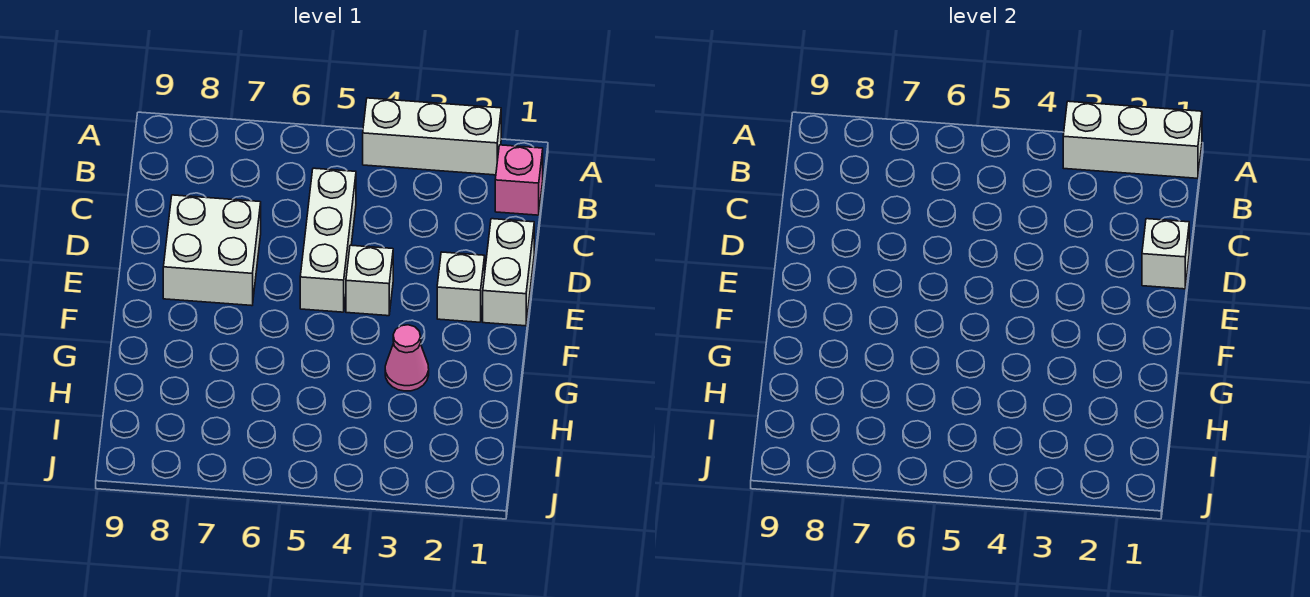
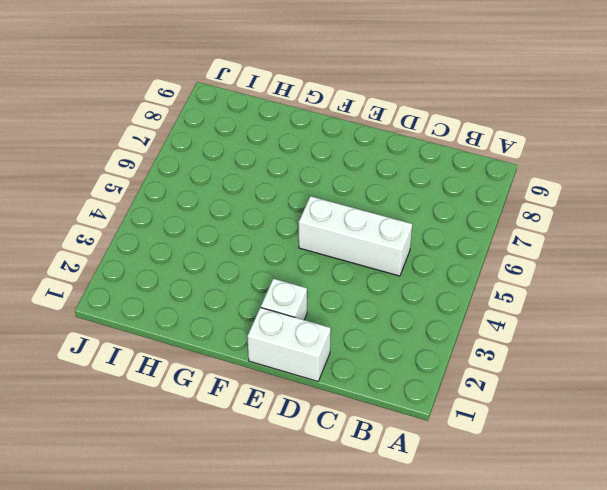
none -> white brick A2:A4 level 1
none -> pink brick B1 level 1

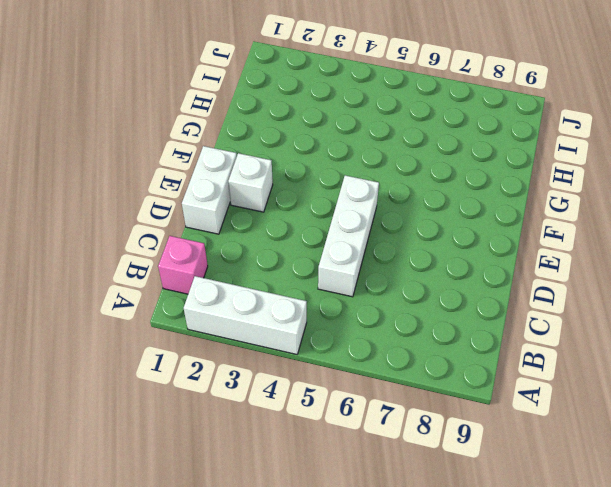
none -> white brick D7:E8 level 1
none -> white brick E4 level 1

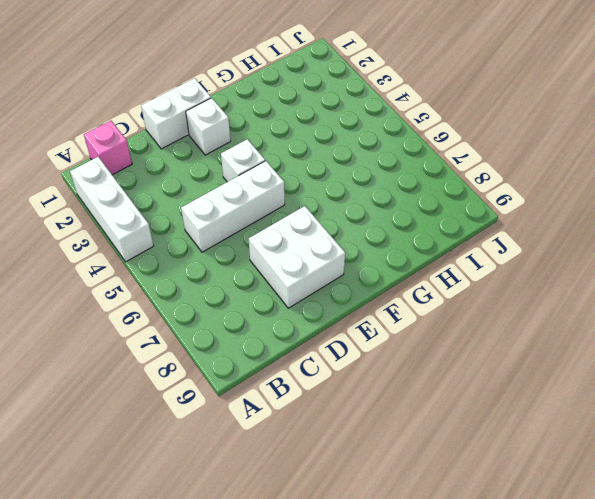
none -> pink cone G3 level 1
none -> white brick A1:A3 level 2

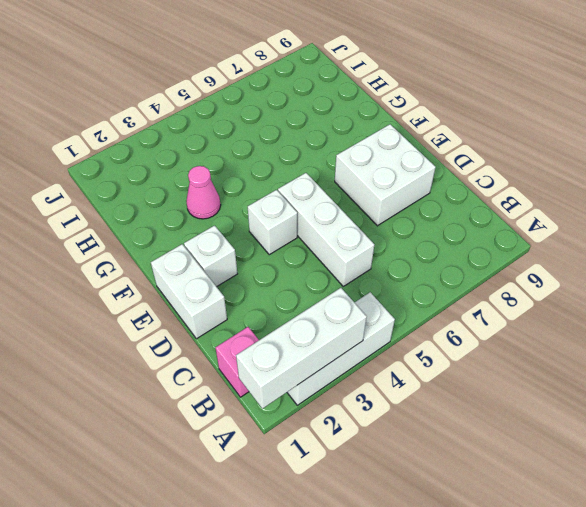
none -> white brick D1 level 2

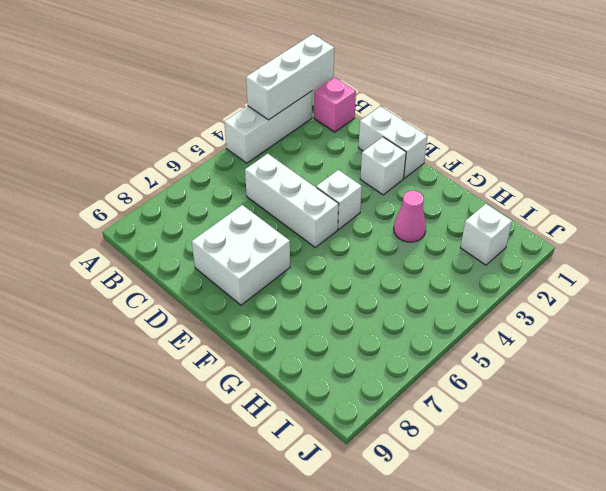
white brick I2 level 1 -> white brick D1 level 2

